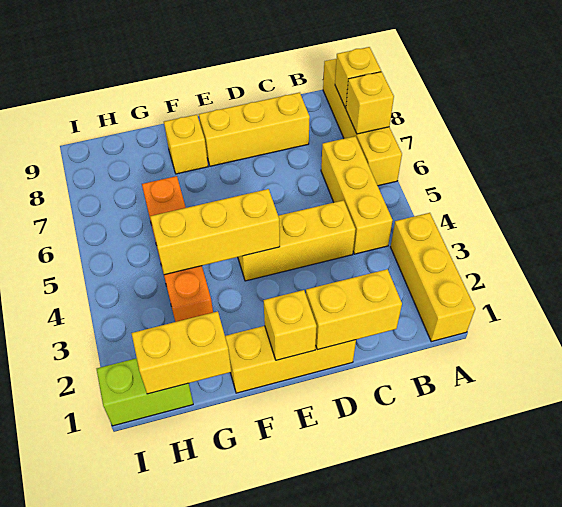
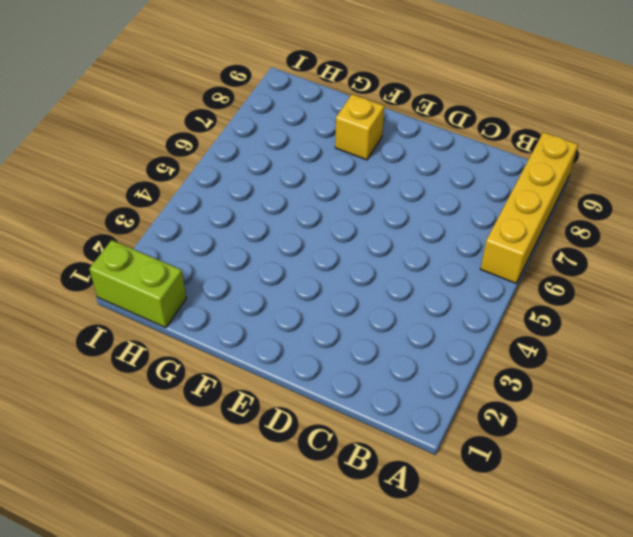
none -> yellow brick A1:A3 level 1
none -> yellow brick B4:B6 level 1
none -> yellow brick C4:E4 level 1

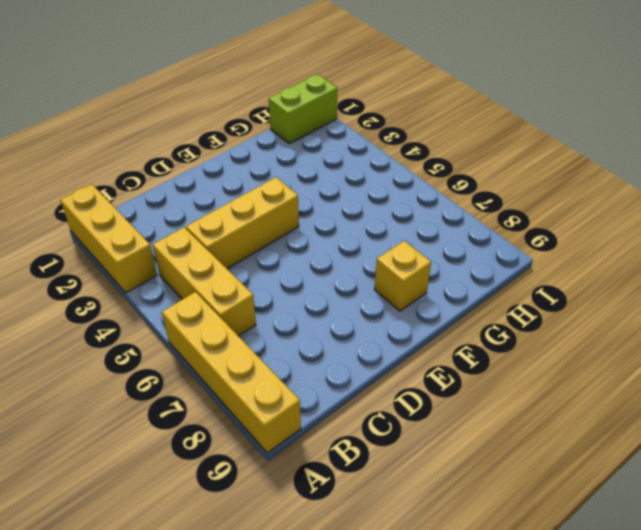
none -> yellow brick C8:E8 level 1
none -> yellow brick D1:F1 level 1
none -> orange brick G3:G6 level 1

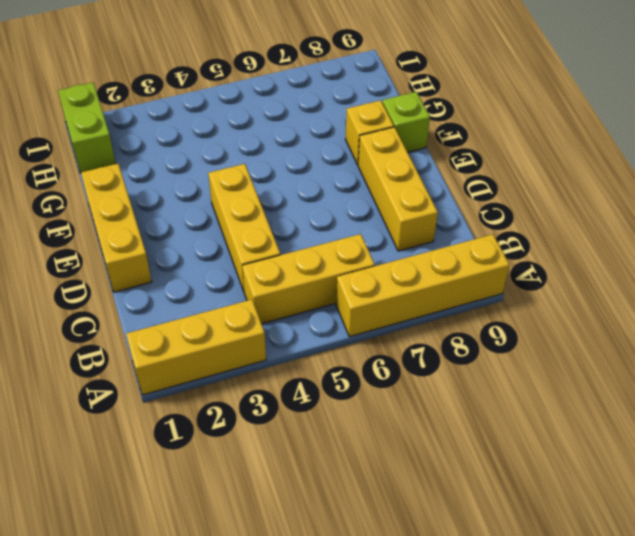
lime brick F9 level 1 -> none
none -> orange brick G3:G6 level 1
none -> yellow brick A7 level 2
none -> yellow brick A8 level 2

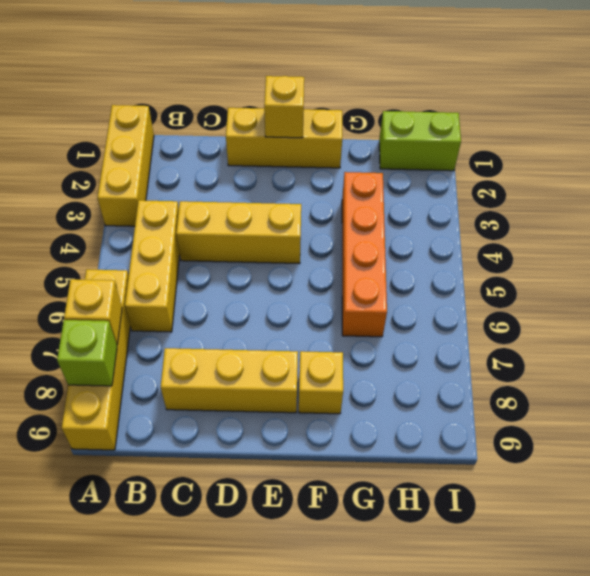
lime brick A8 level 2 -> yellow brick A8 level 2
none -> yellow brick C1:D1 level 2
none -> yellow brick E4:G4 level 2
none -> yellow brick G1:H1 level 2

